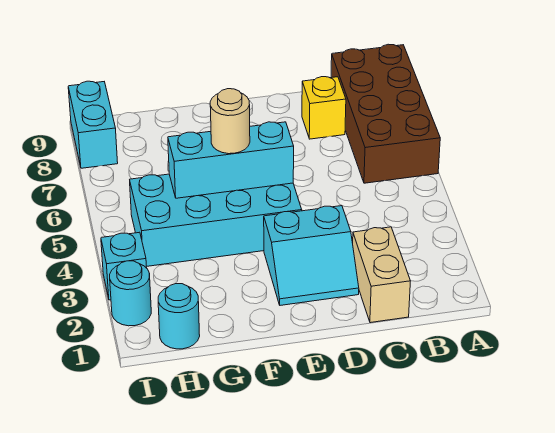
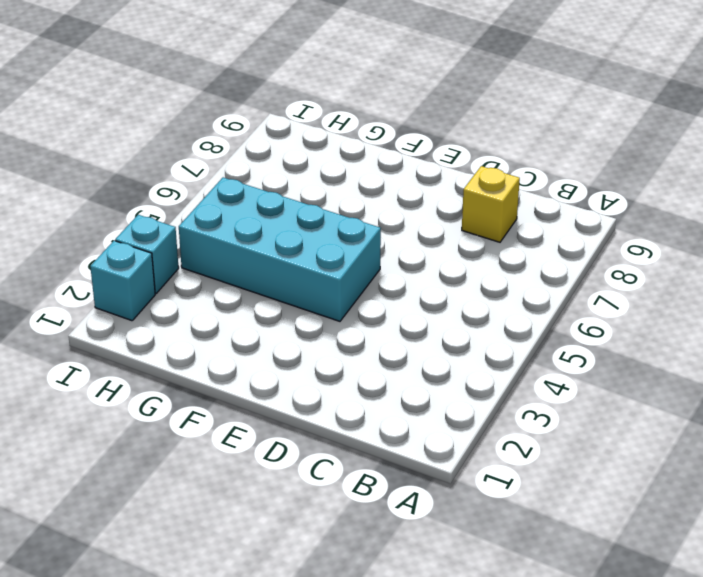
cyan brick I2 level 1 -> cyan round brick I2 level 1
none -> brown brick A6:B9 level 1
none -> tan brick C1:C2 level 1

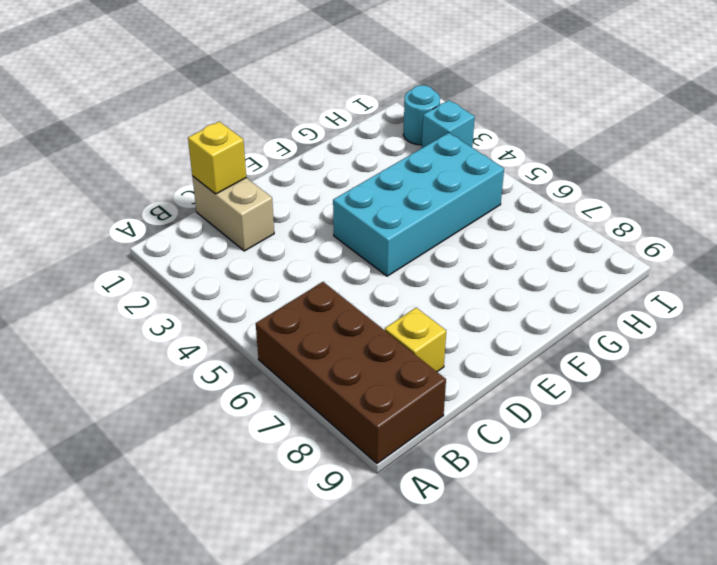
yellow brick C1 level 2 -> none
none -> cyan slope D2:E3 level 1 top 3
none -> cyan round brick H1 level 1

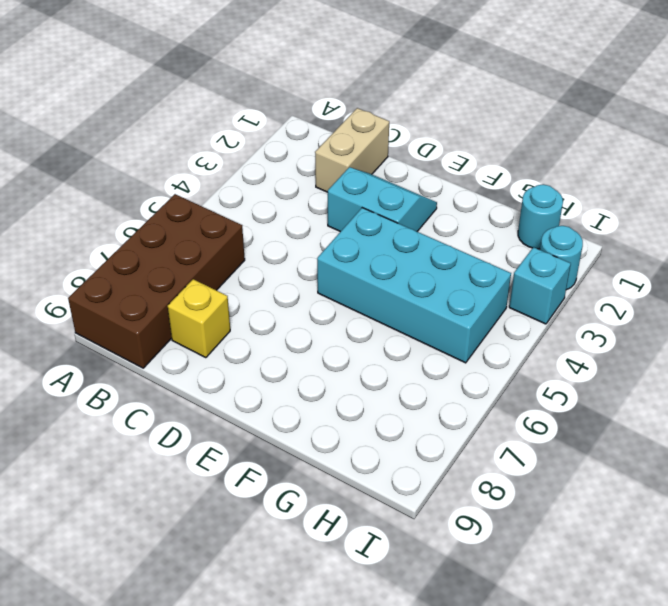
none -> cyan brick I8:I9 level 1
none -> cyan brick E5:G5 level 2

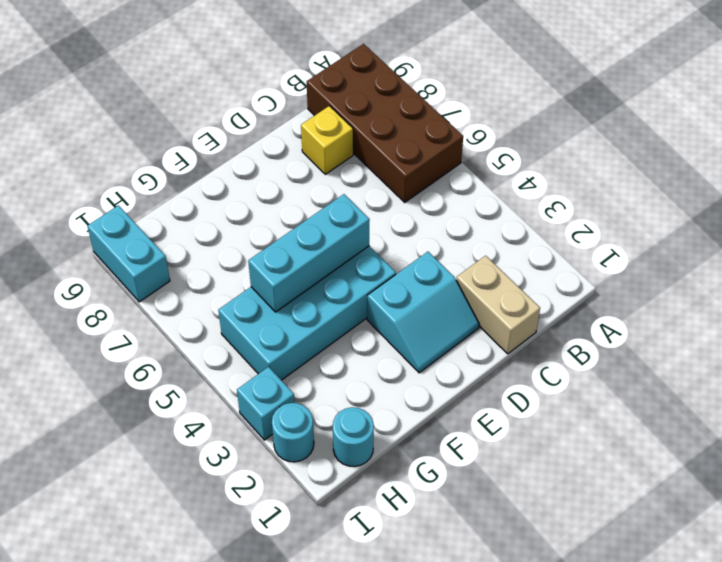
none -> tan round brick F5 level 3

